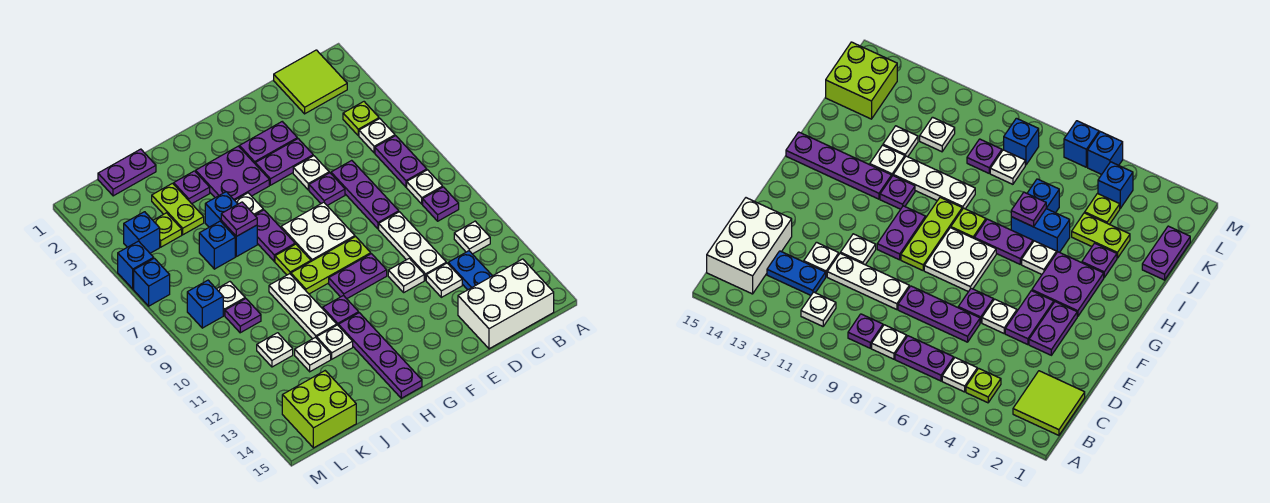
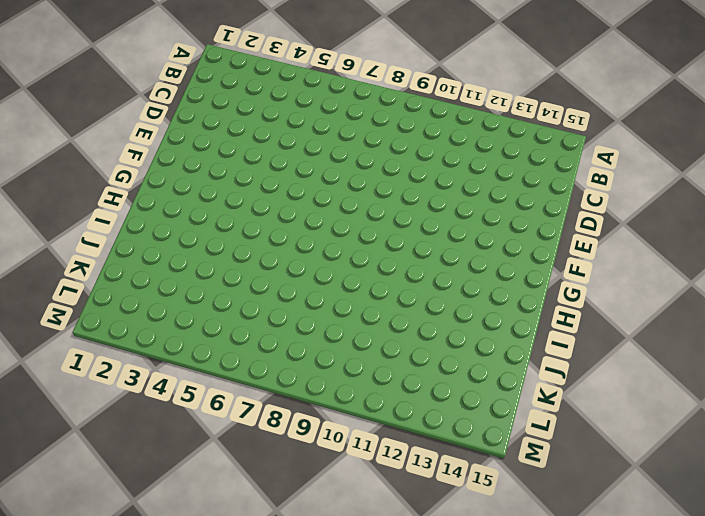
none -> lime tile B1:C2 level 1
none -> lime plate B4 level 1
none -> white plate B5 level 1
none -> purple plate B6:B7 level 1

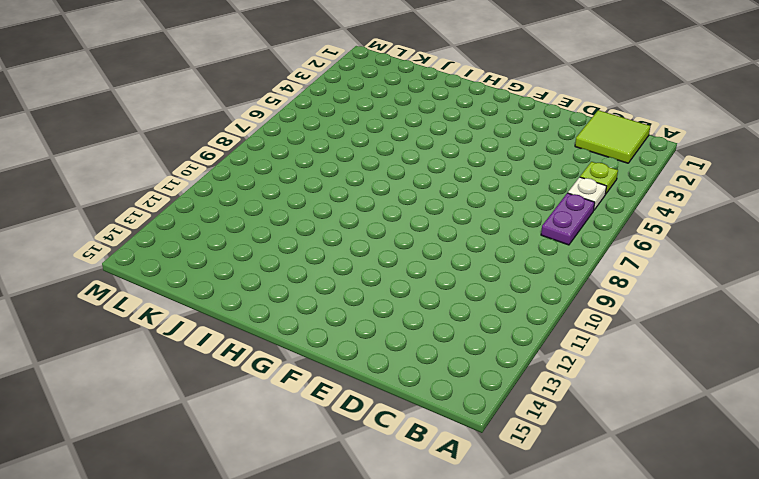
none -> white plate B8 level 1
none -> purple plate B9 level 1
none -> white plate B11 level 1
none -> white brick B14:D15 level 1

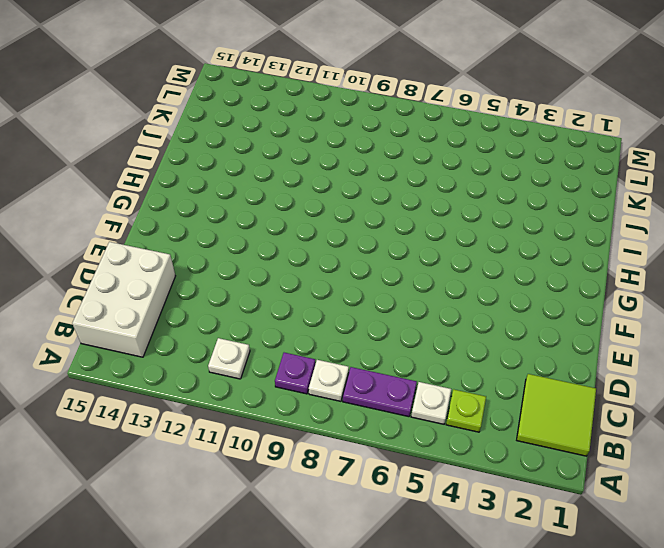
none -> blue plate C12:C13 level 1
none -> purple plate D6:D8 level 1
none -> white plate D9:D11 level 1
none -> white plate D12 level 1

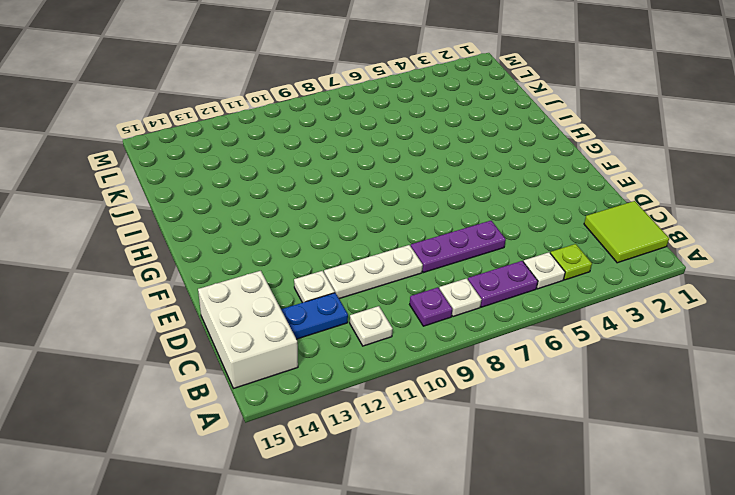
none -> purple plate E3:F3 level 1
none -> purple plate E4:F4 level 1
none -> white plate E5 level 1
none -> purple plate E6 level 1

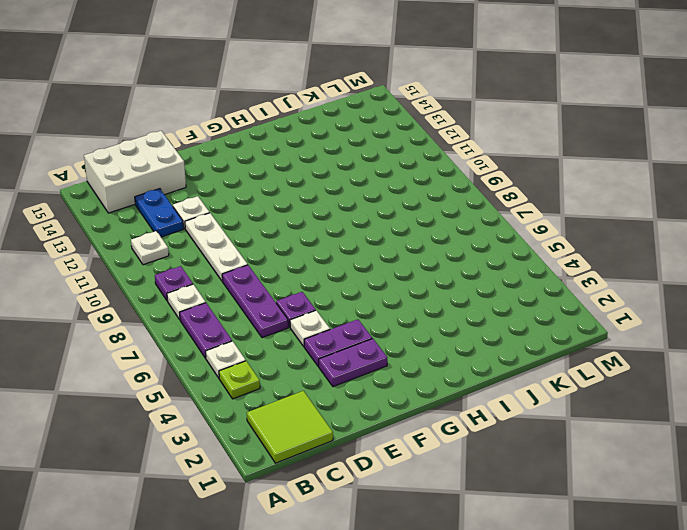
none -> white plate E11 level 1
none -> white plate F7:G8 level 1
none -> lime plate F9:H9 level 1
none -> purple plate F10:G10 level 1

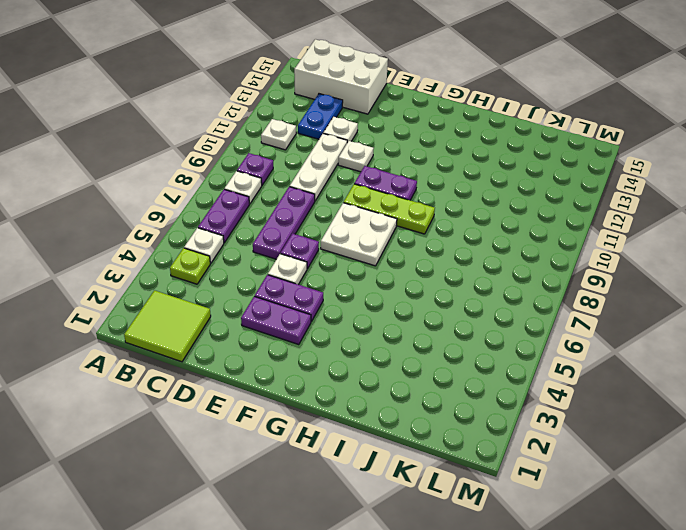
none -> purple plate G3:H4 level 1
none -> white plate H5 level 1
none -> purple plate H6:H7 level 1
none -> lime plate H8 level 1

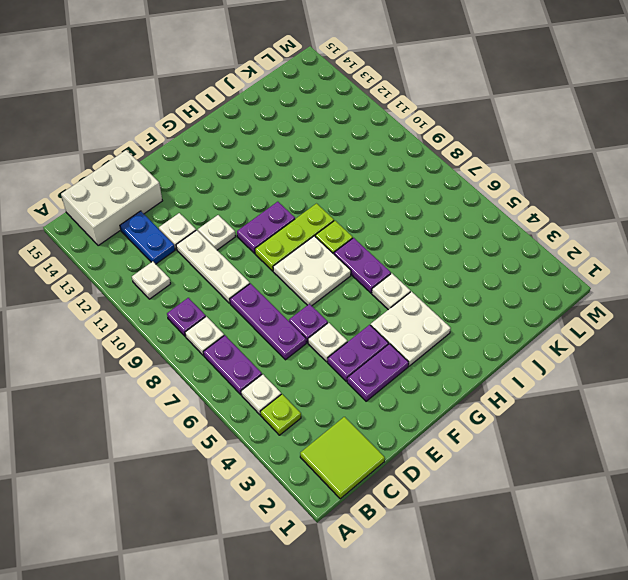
white plate G3:H4 level 1 -> purple plate G3:H4 level 1
none -> purple plate H11 level 1
none -> purple plate H12:H15 level 1
none -> purple plate I3 level 1
none -> blue brick I5:I6 level 1

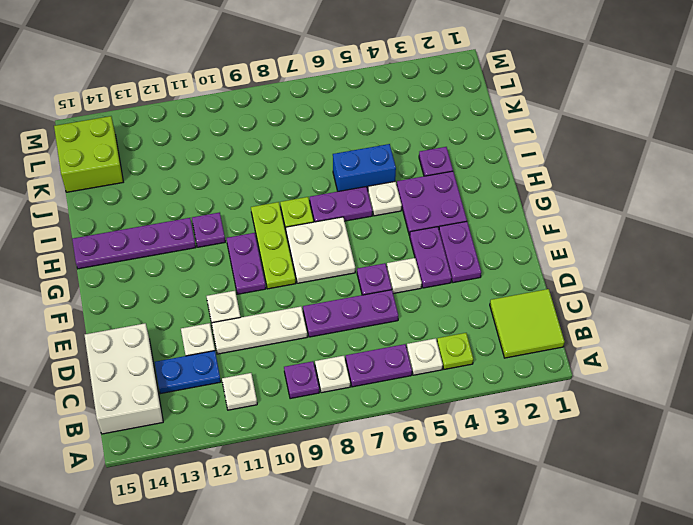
none -> white plate I9:I11 level 1
none -> white plate I12 level 1
none -> purple plate J1:K1 level 1
none -> lime plate J3:J4 level 1

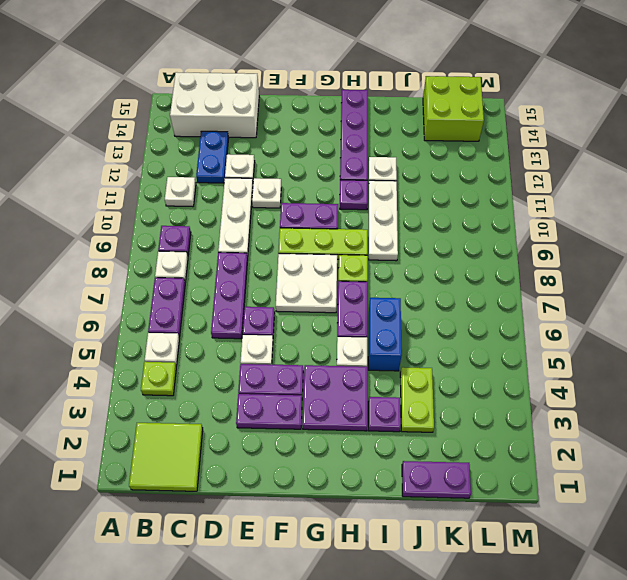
none -> blue brick J6 level 1
none -> white plate J12 level 1
none -> lime plate K4 level 1
none -> white plate K8 level 1

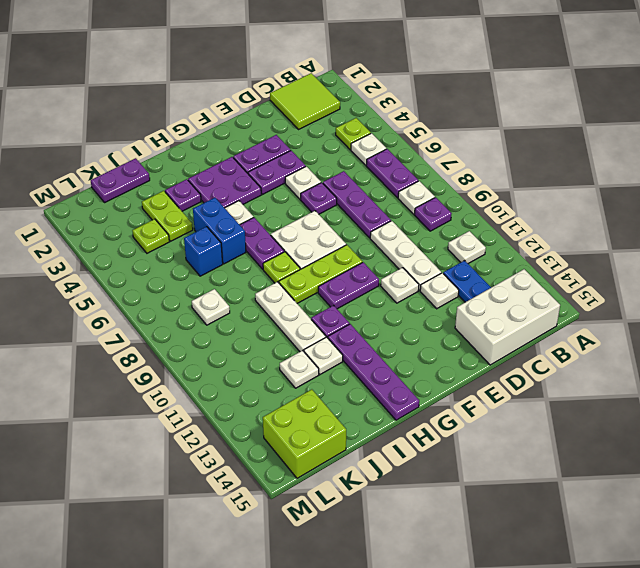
none -> purple plate K9 level 1
none -> white plate K11 level 1
none -> blue brick L4 level 1
none -> blue brick L8 level 1

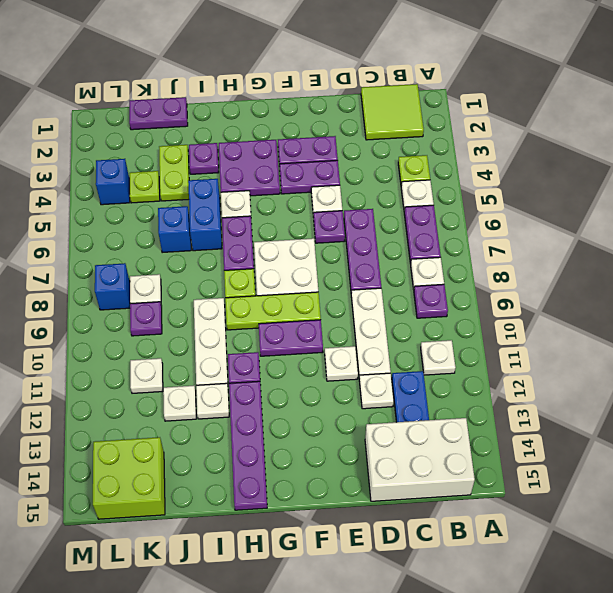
none -> blue brick M5 level 1
none -> blue brick M6 level 1
none -> purple plate I6 level 2

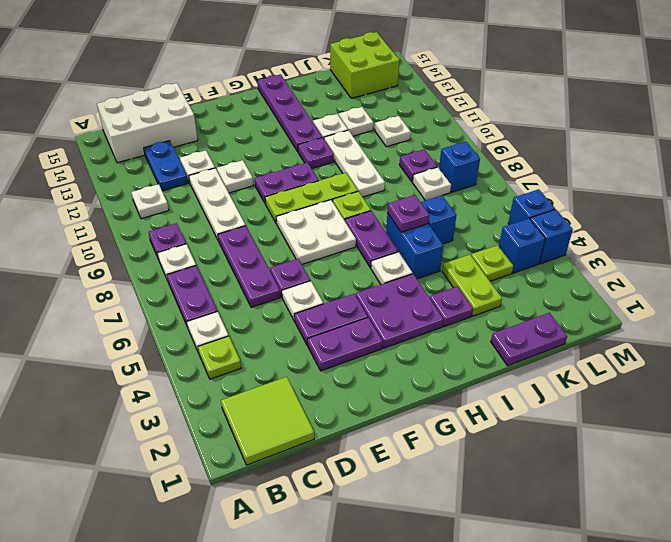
blue brick M4 level 1 -> blue brick M6 level 1

